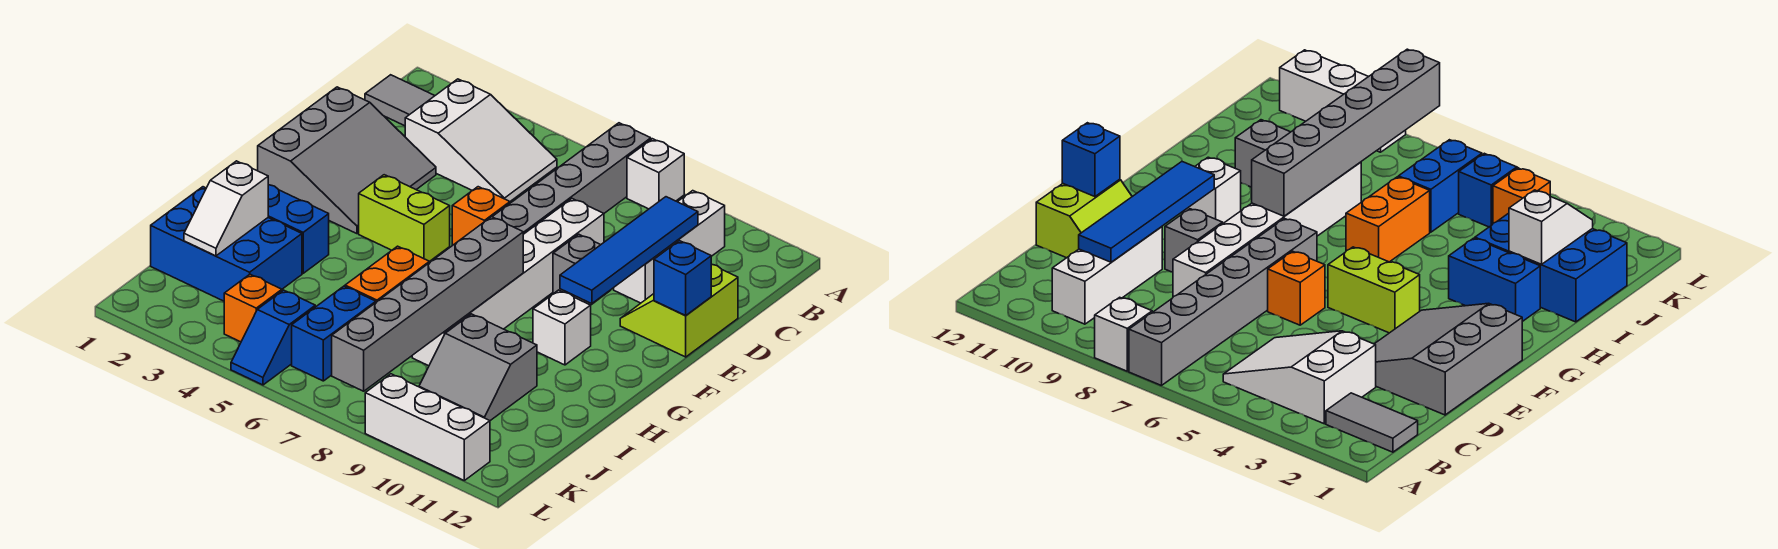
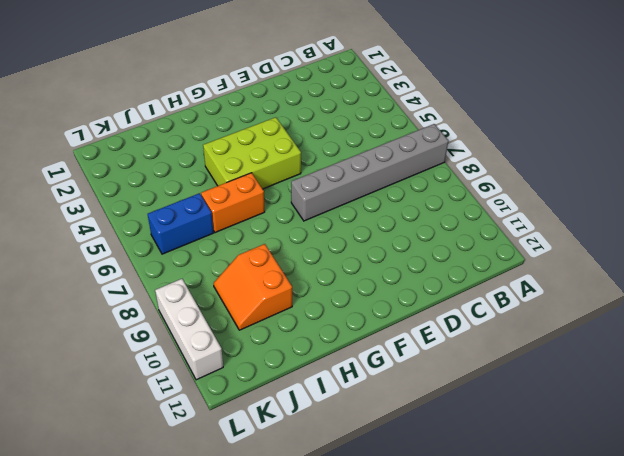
lime brick F4:H5 level 1 -> lime brick F4:F5 level 1
orange slope I9:J10 level 1 top I -> grey slope I9:J10 level 1 top I
none -> white brick A8 level 1
none -> grey tile B1:B2 level 1
none -> white slope B3:C5 level 1 top 3

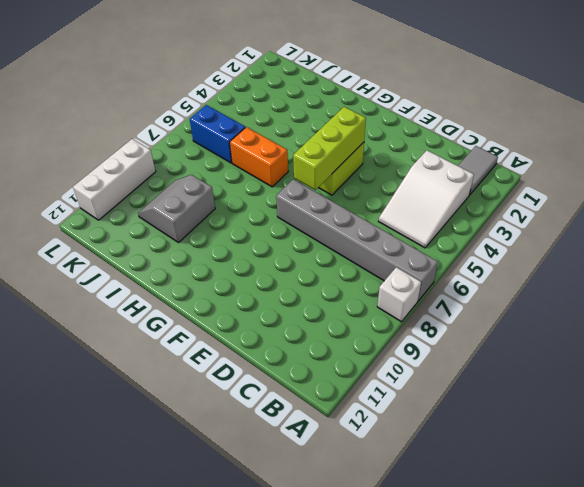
lime brick F4:F6 level 2 -> none
none -> white brick B10:D10 level 1
none -> grey slope D1:F3 level 1 top 1
none -> white brick D8:I8 level 1

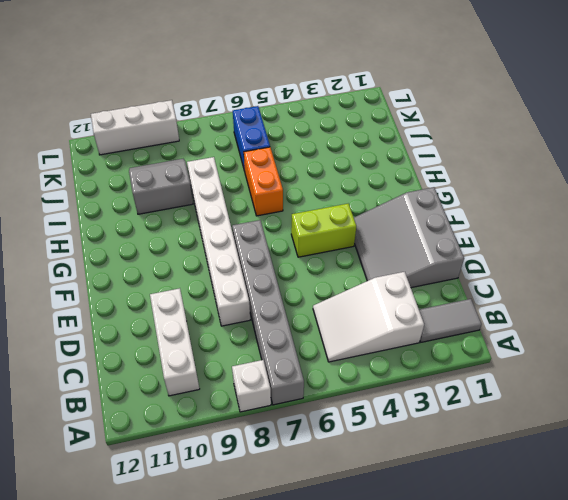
none -> lime slope D11:E12 level 1 top 12
none -> orange brick E6 level 1
none -> grey brick E9 level 1

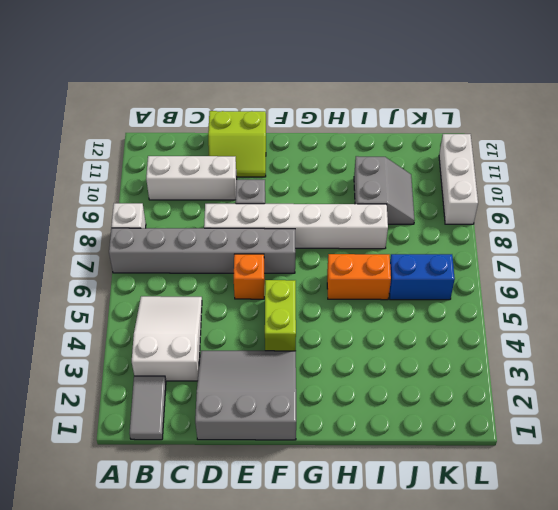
none -> white brick G10 level 1
none -> blue brick H2:H3 level 1
none -> blue brick I1:J3 level 1

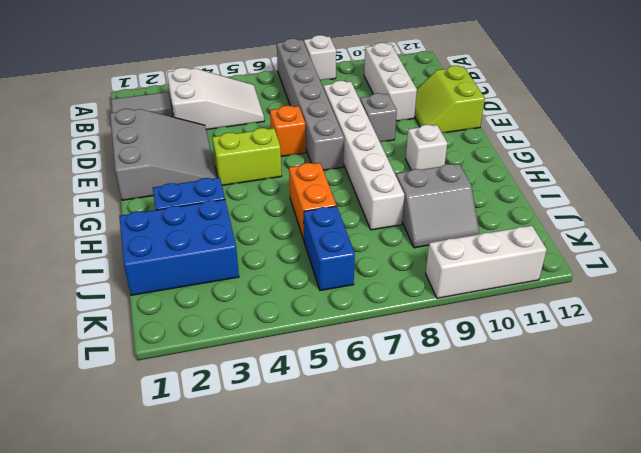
none -> orange brick K4 level 1
none -> blue slope K5:L5 level 1 top K
none -> blue tile C10:F10 level 2

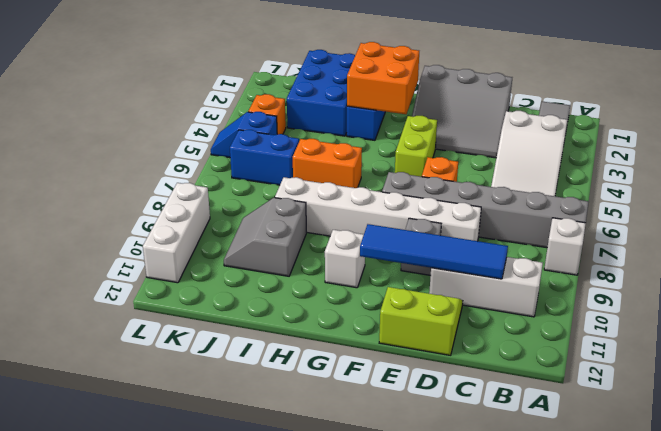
orange brick G2:H3 level 2 -> none
none -> blue brick E12 level 2
none -> grey brick G8:L8 level 2
none -> white slope I2:J2 level 2 top I

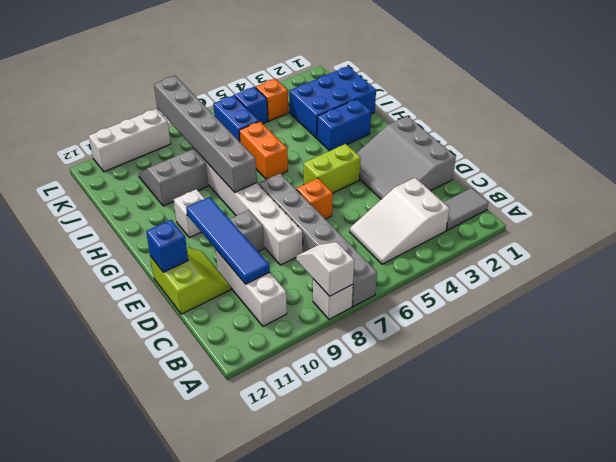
white slope A8:B8 level 2 top A -> white slope I2:J2 level 2 top I

